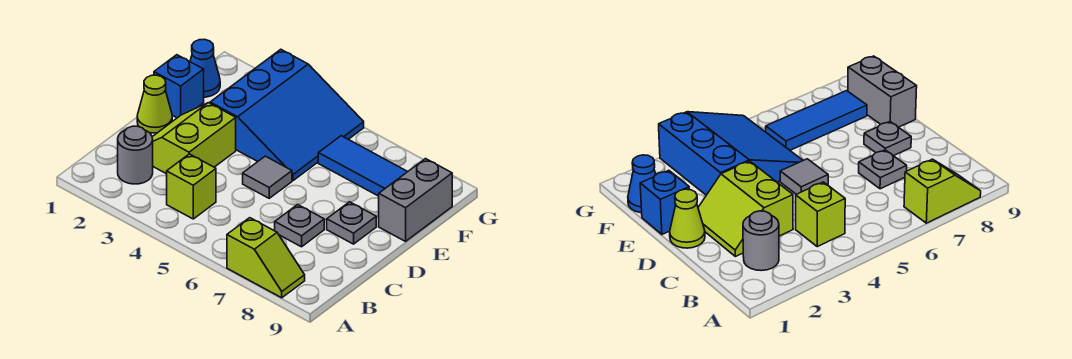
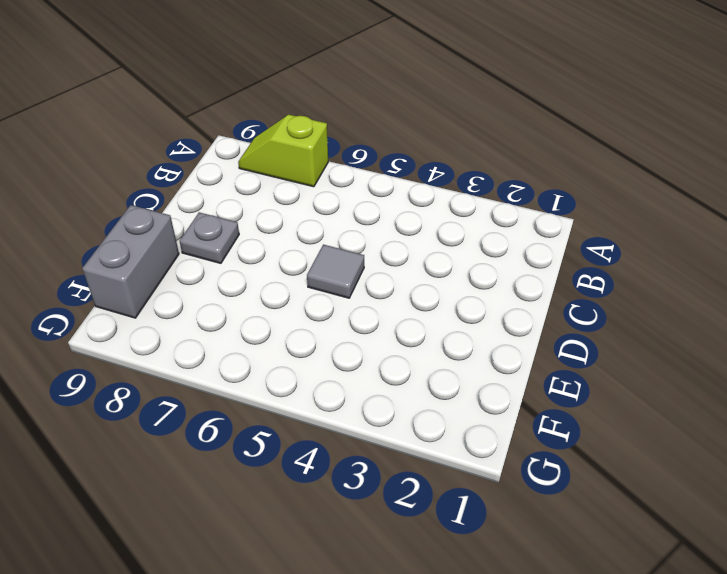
none -> grey round brick B2 level 1
none -> lime brick B4 level 1
none -> lime slope C2:D3 level 1 top 3

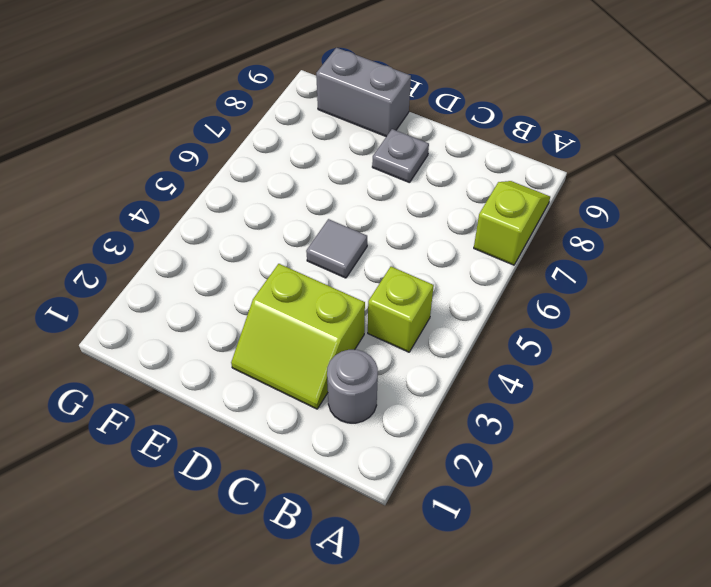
none -> grey plate C7 level 1
none -> lime cone D1 level 1
none -> blue brick E1 level 1

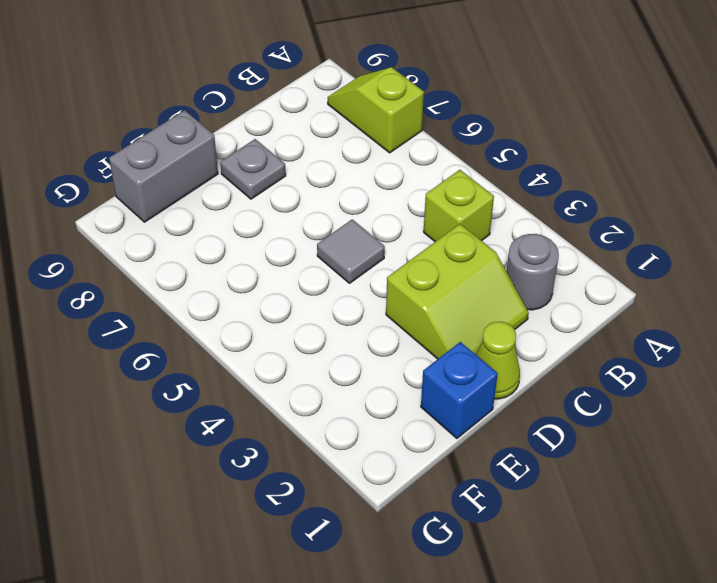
none -> grey plate C7 level 1
none -> blue slope E3:G5 level 1 top 3
none -> blue cone F1 level 1

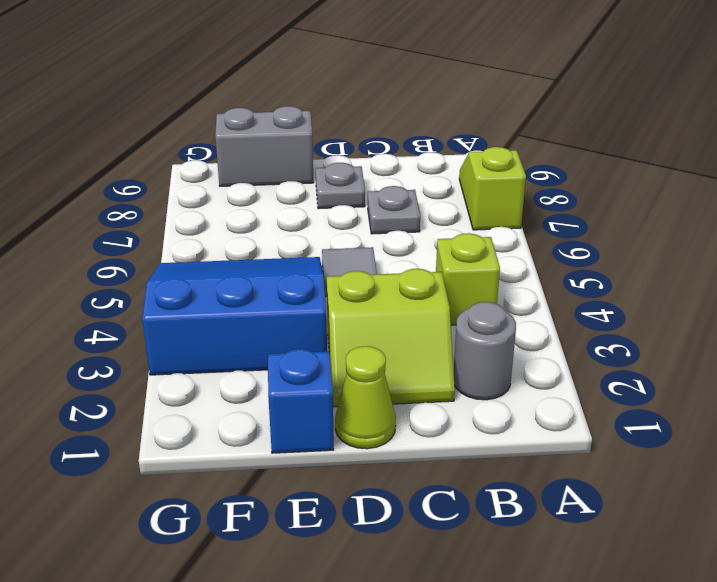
none -> blue cone F1 level 1
none -> blue tile F6:F8 level 1

